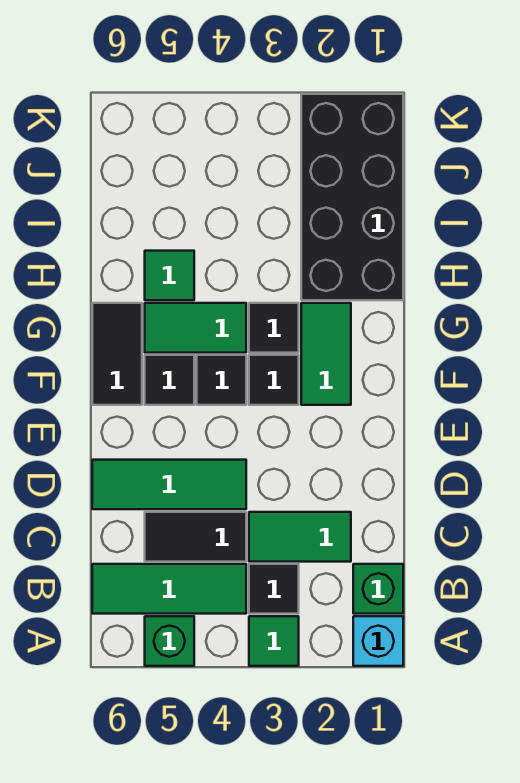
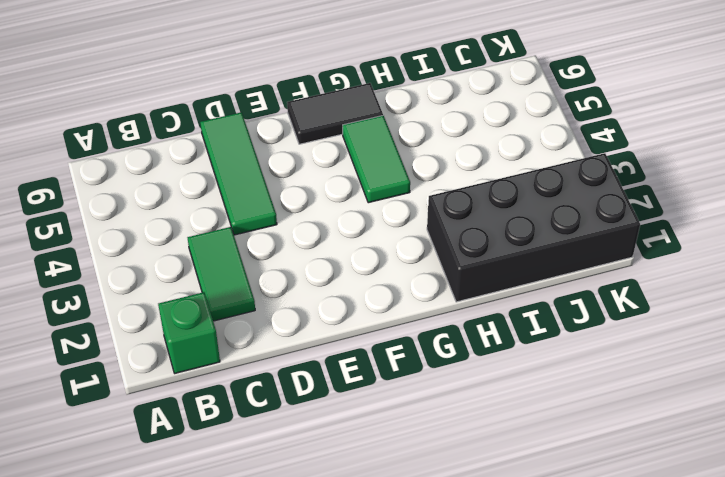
none -> cyan brick A1 level 1
none -> green tile A3 level 1
none -> green brick A5 level 1

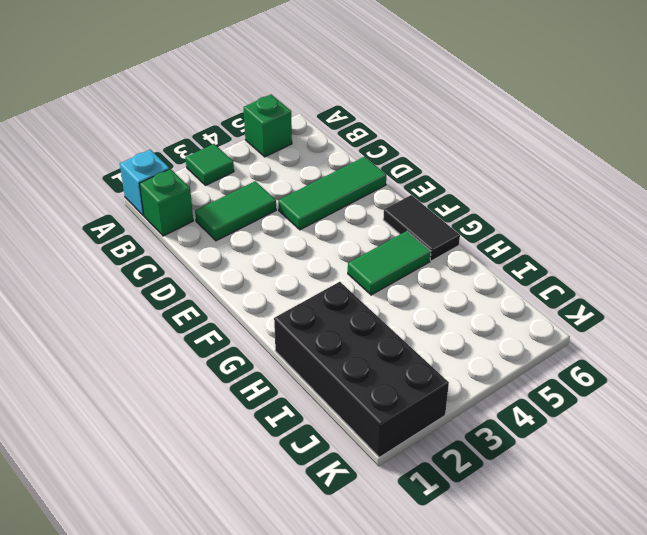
none -> black tile B3 level 1
none -> green tile B4:B6 level 1
none -> black tile C4:C5 level 1

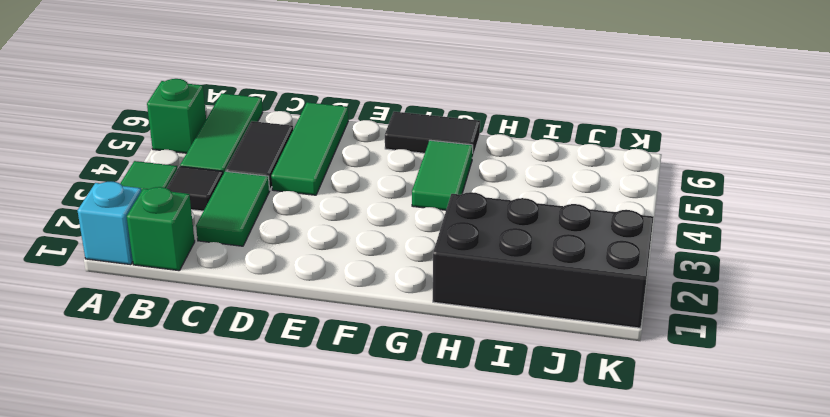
none -> green tile F2:G2 level 1
none -> black tile F3 level 1
none -> black tile F4 level 1

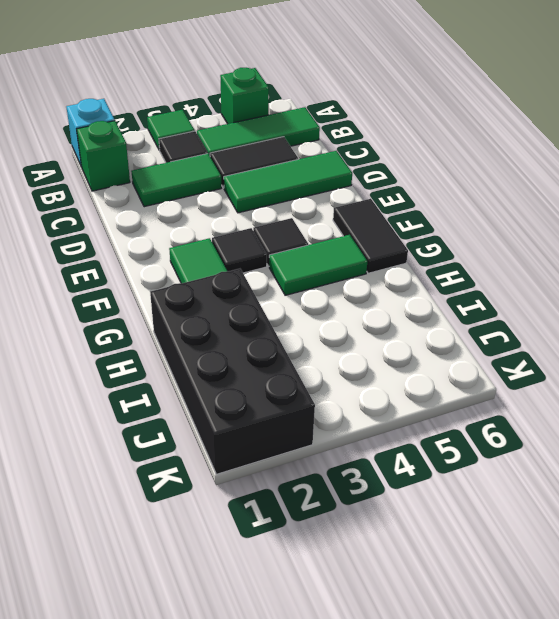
none -> black tile F5 level 1
none -> black tile G3 level 1
none -> green tile H5 level 1

